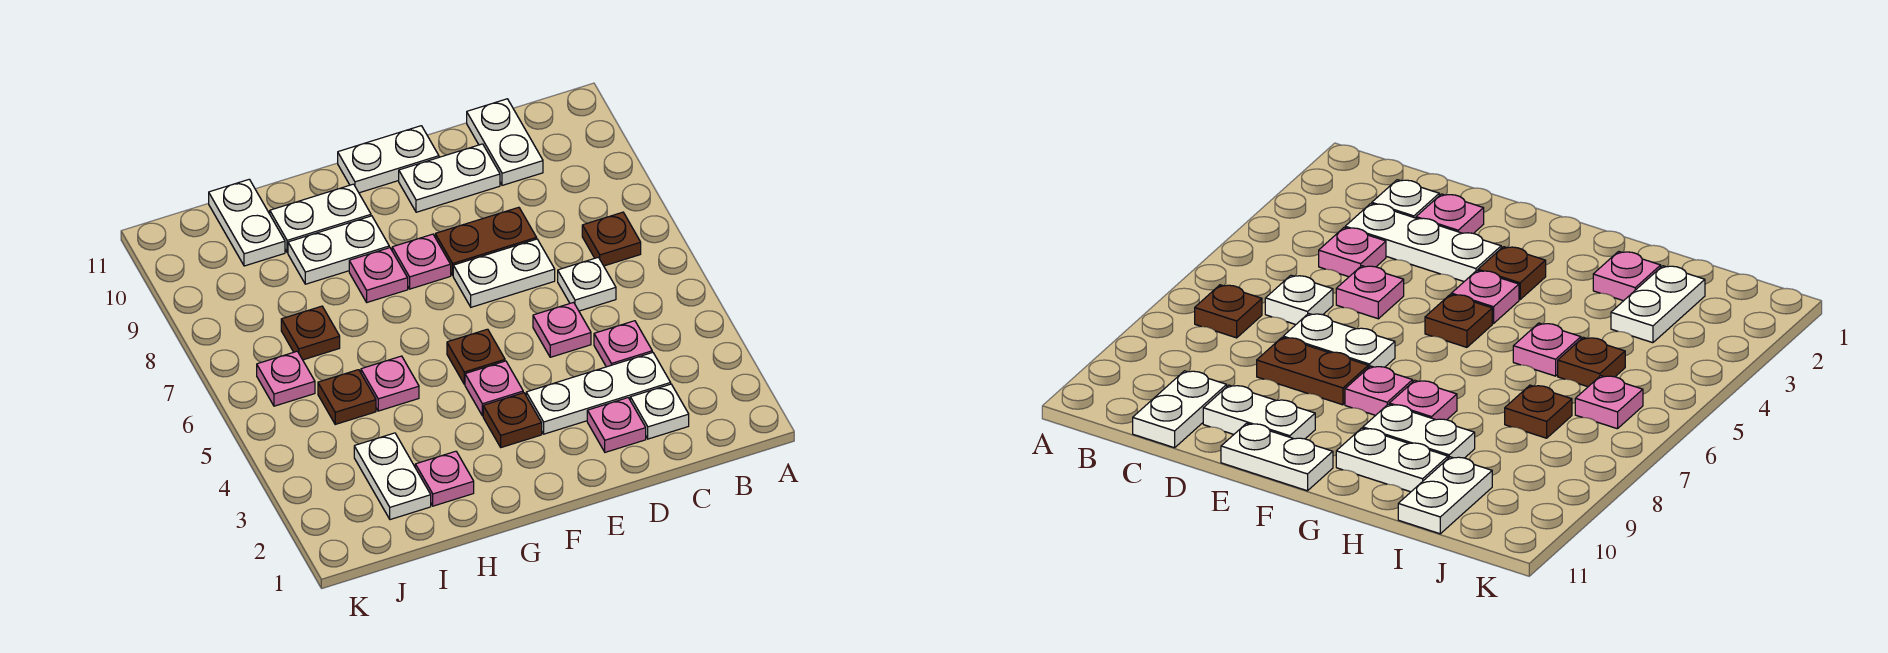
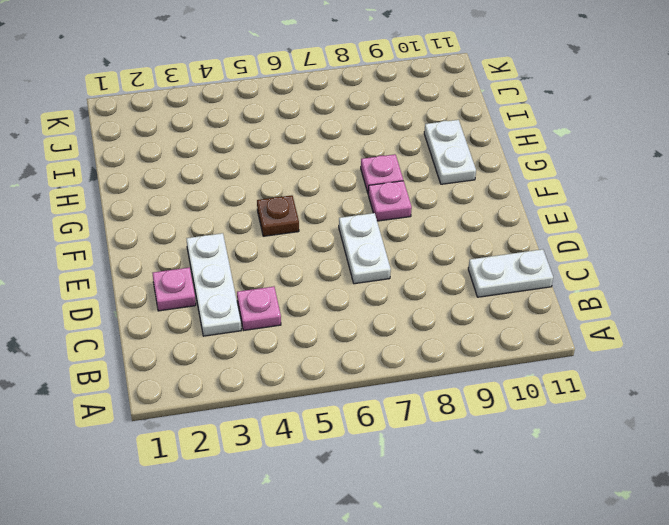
none -> brown plate B7 level 1
none -> white plate C2 level 1
none -> white plate C6 level 1

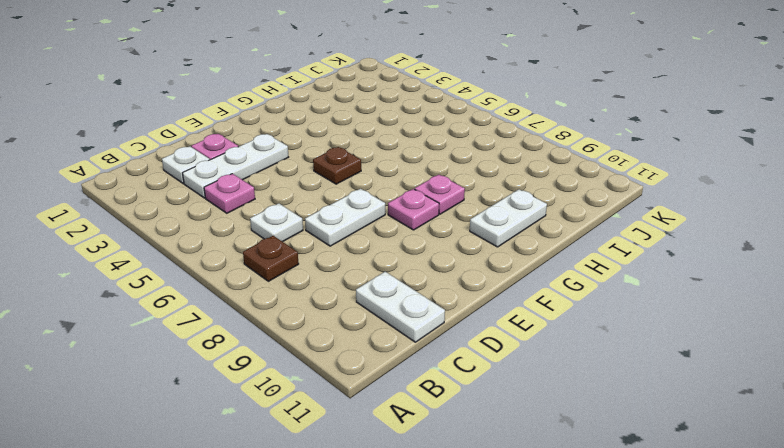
none -> pink plate D5 level 1
none -> brown plate D8:E8 level 1
none -> white plate D10:E10 level 1

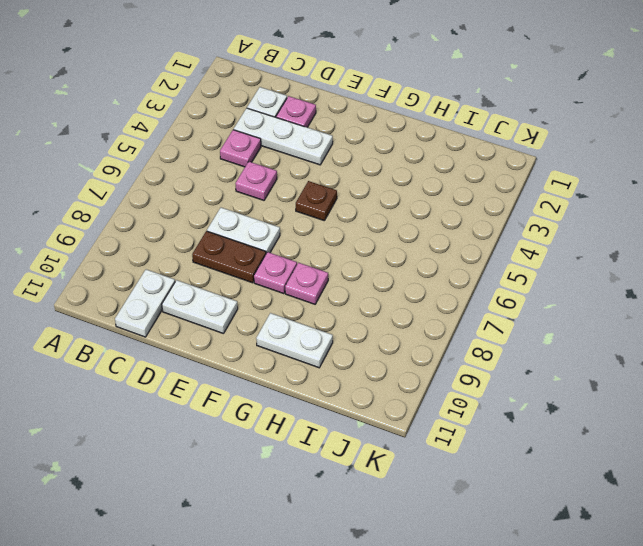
none -> brown plate B7 level 1
none -> white plate C6 level 1
none -> white plate E11:F11 level 1

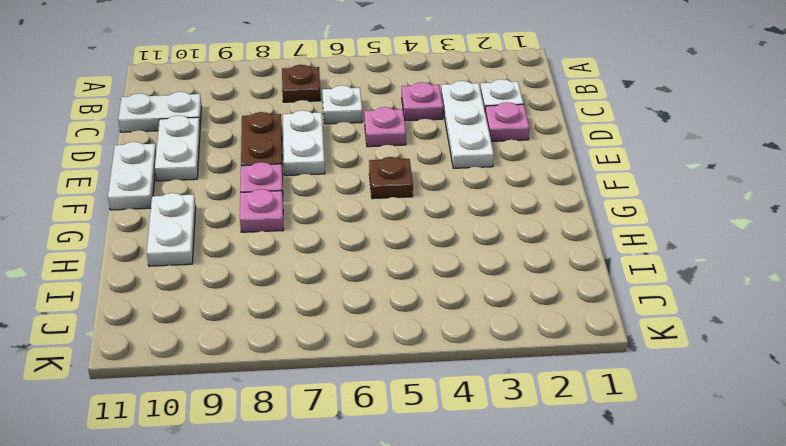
none -> brown plate F3 level 1
none -> pink plate F4 level 1
none -> white plate G9:H9 level 1

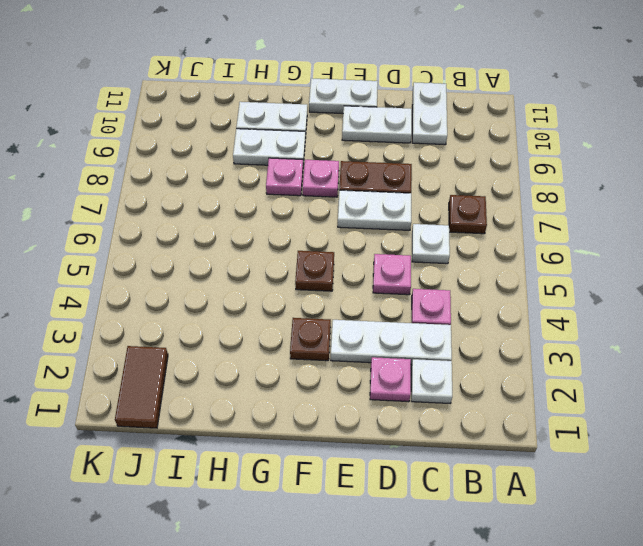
brown tile J1:J2 level 1 -> none
none -> pink plate F4 level 1
none -> pink plate H2 level 1
none -> pink plate H5 level 1

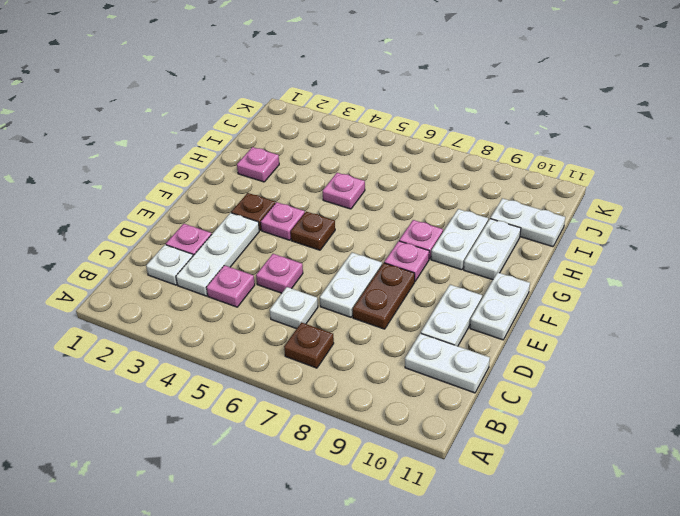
none -> white plate I2:I3 level 1
none -> brown plate I5 level 1
none -> brown plate I7 level 1

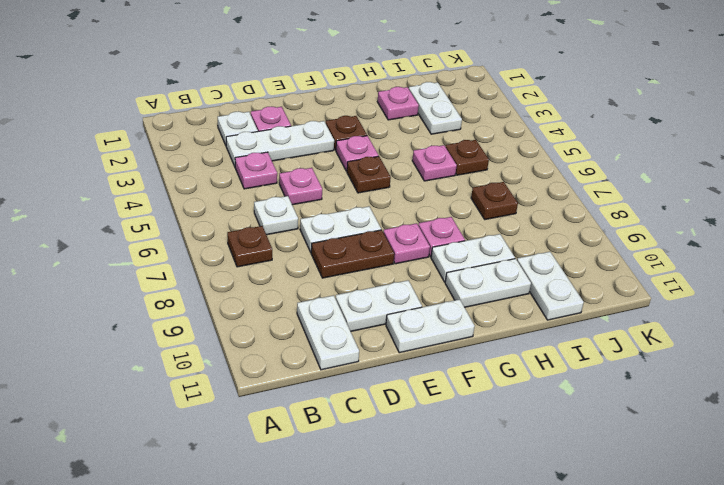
none -> pink plate J6 level 1

